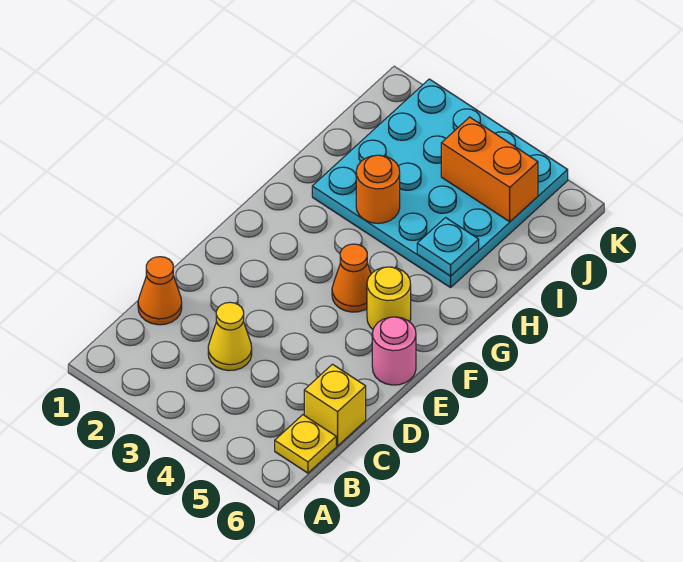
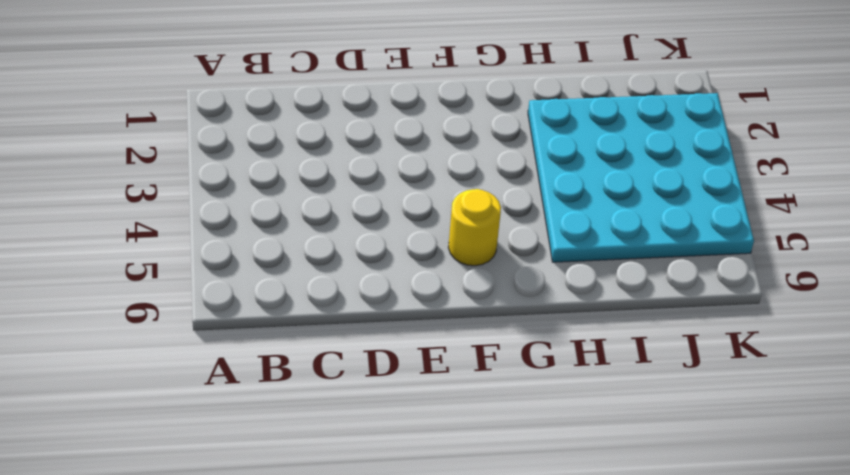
none -> yellow plate B6 level 1
none -> orange cone C1 level 1

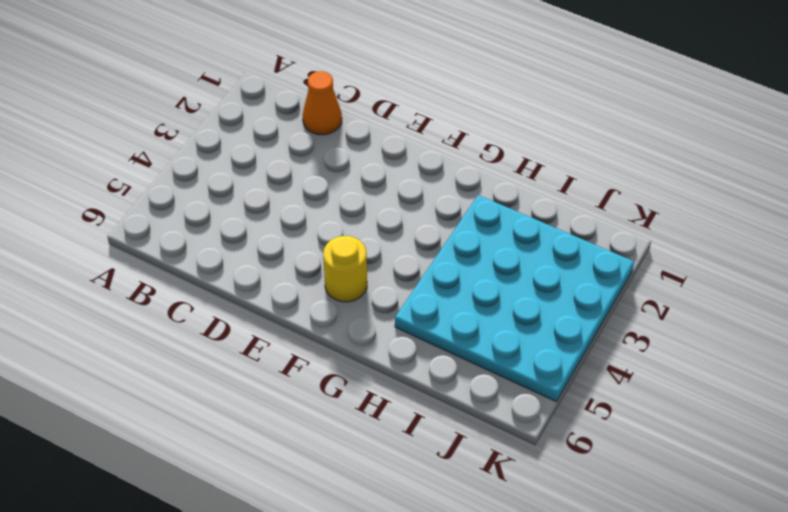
none -> yellow plate B6 level 1
none -> yellow cone C3 level 1

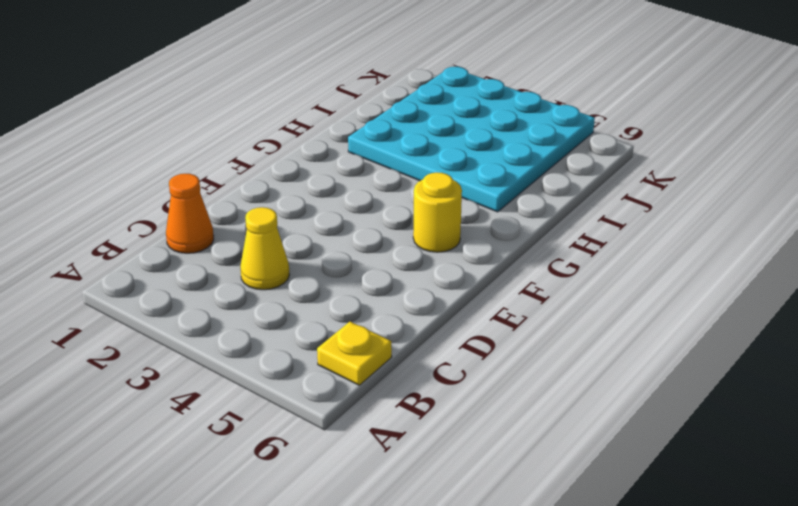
none -> yellow brick C6 level 1
none -> pink round brick E6 level 1

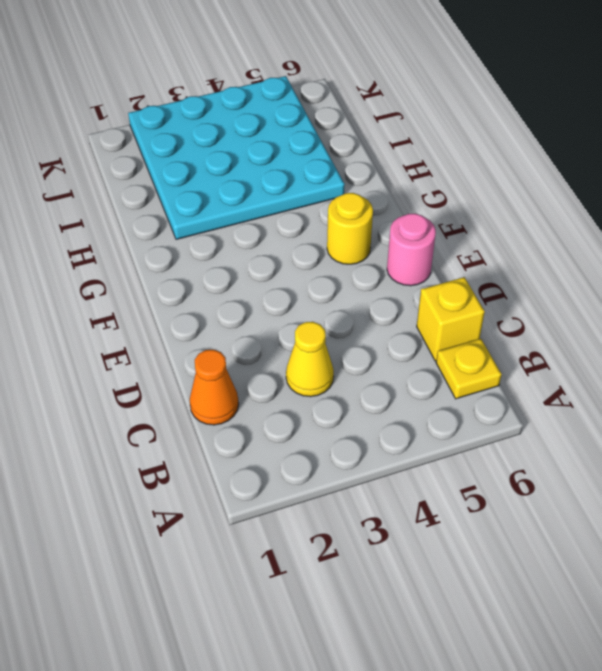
none -> orange cone F4 level 1
none -> orange round brick H3 level 2

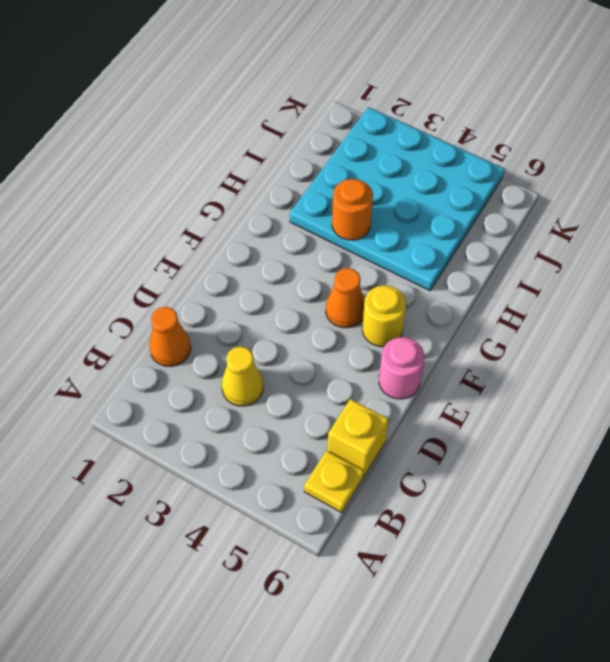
none -> cyan plate H5 level 2
none -> orange brick J4:J5 level 2

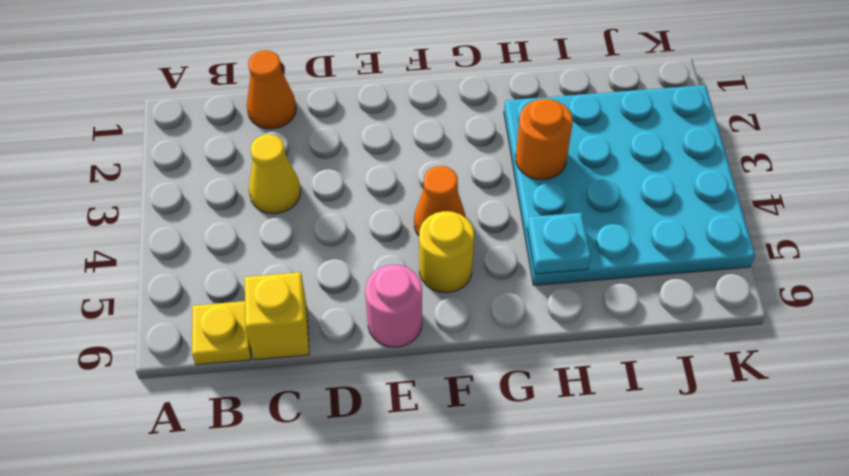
none -> orange brick J4:J5 level 2

